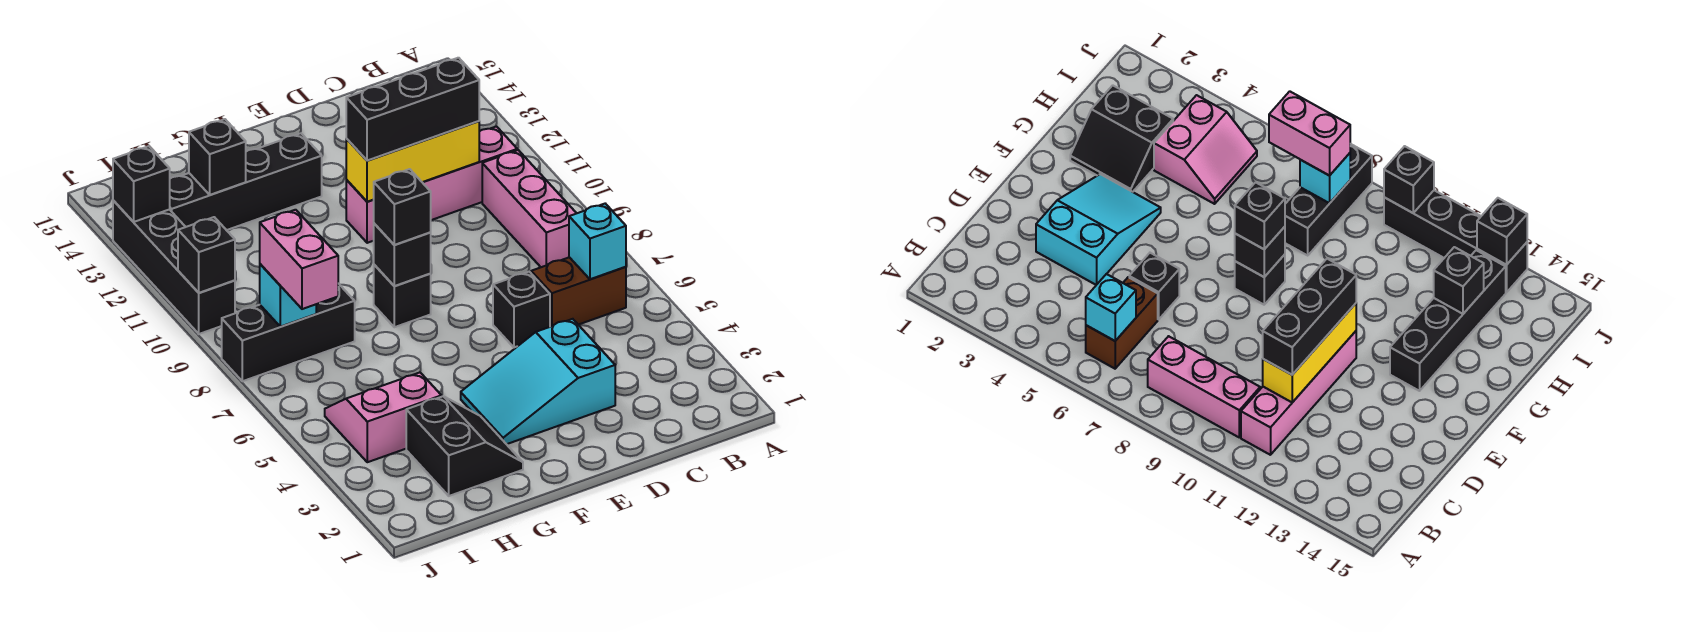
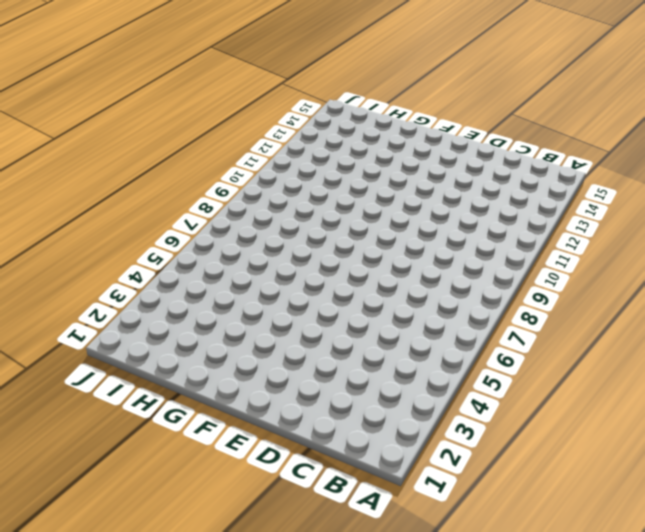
none -> brown brick B6:C6 level 1
none -> pink brick B8:B10 level 1
none -> pink brick B11:E11 level 1

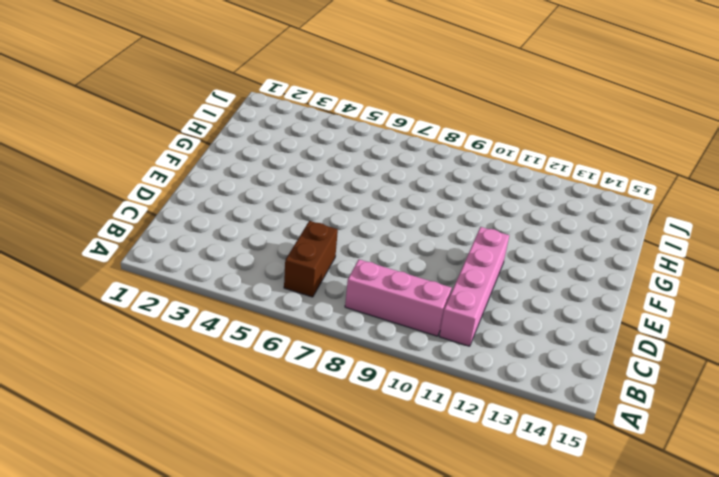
none -> cyan slope D3:F4 level 1 top D
none -> black brick D6 level 1
none -> black brick F8 level 1

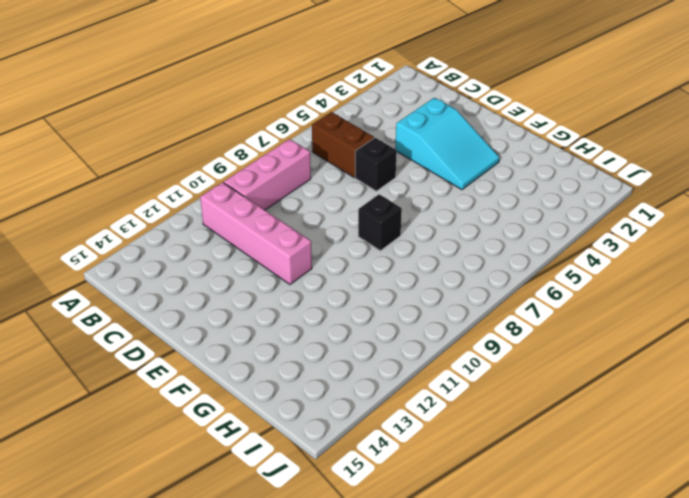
none -> black brick F13:I13 level 1
none -> black slope G2:H3 level 1 top H
none -> pink slope H4:I5 level 1 top 4

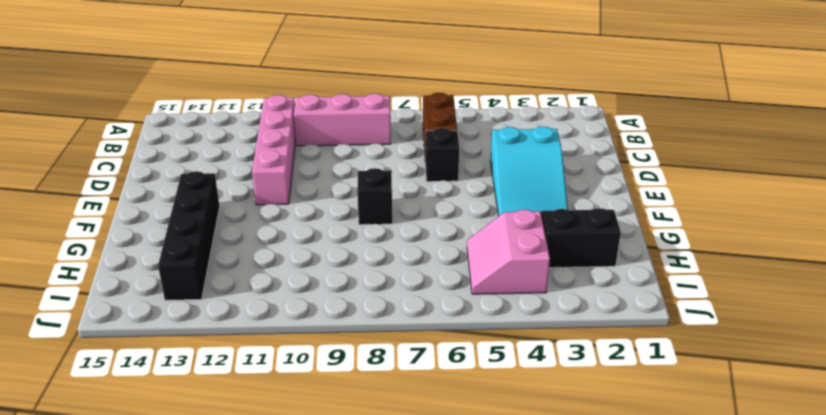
none -> black brick H8:J8 level 1
none -> black brick J10:J13 level 1
none -> cyan brick B6 level 2

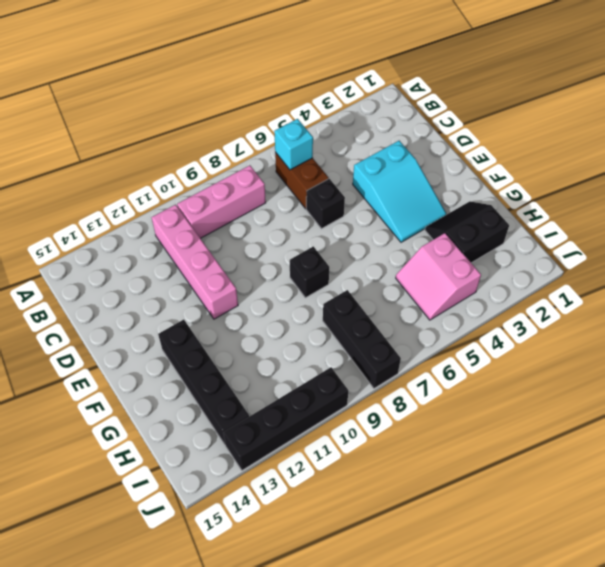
none -> yellow brick C11:E11 level 2
none -> black brick F8 level 2
none -> black brick H13 level 2

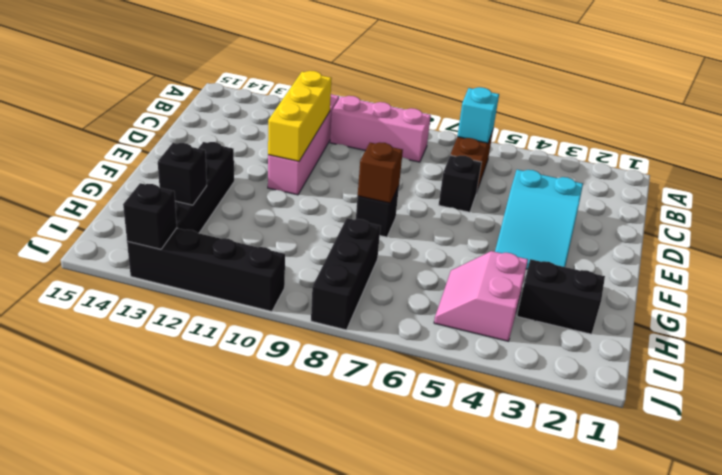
brown brick F8 level 2 -> black brick F8 level 2
none -> cyan brick I8 level 2
none -> black brick J10 level 2
none -> black brick C11:E11 level 3

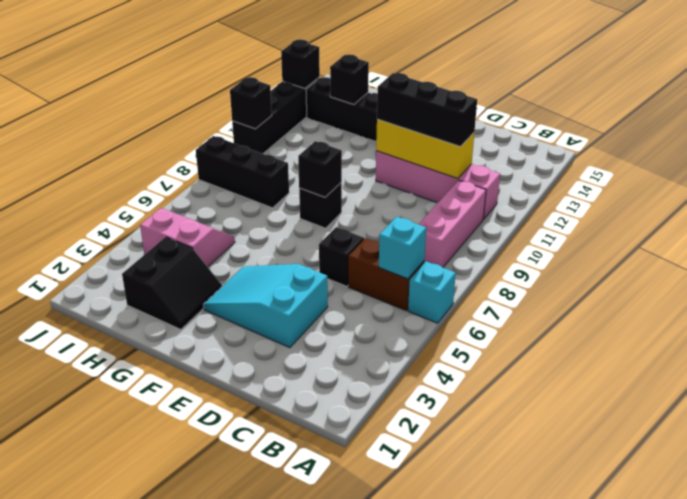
cyan brick A6 level 1 -> cyan brick I8 level 2
none -> black brick F8 level 3
none -> pink brick I7:I8 level 3

